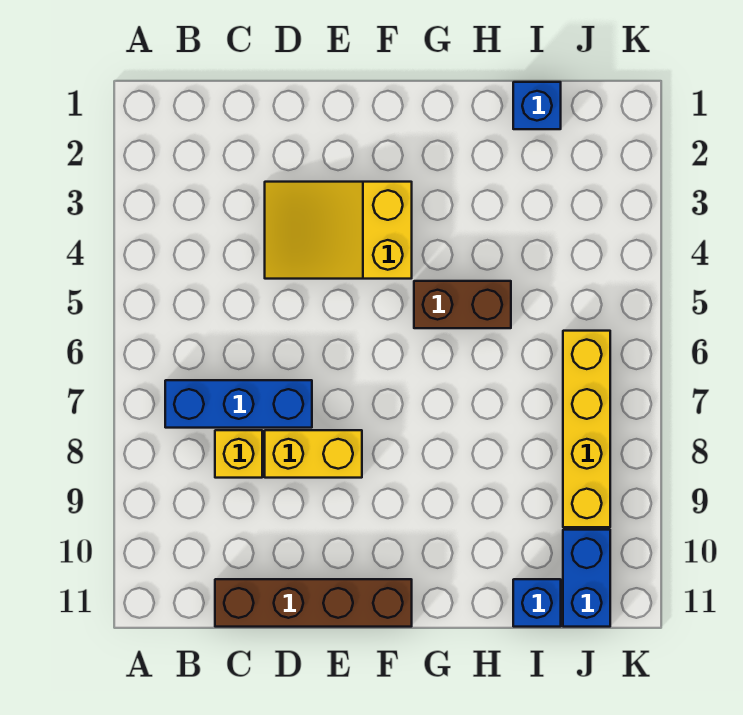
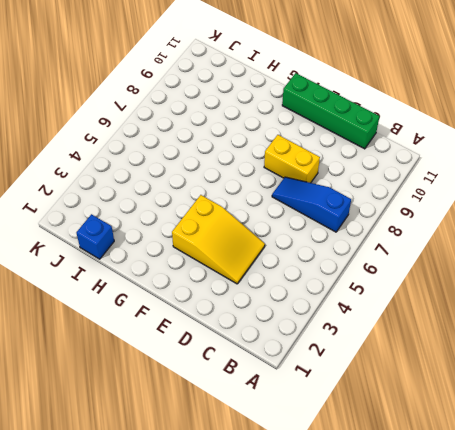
blue slope B7:D7 level 1 top B -> blue brick B7:D7 level 1
green brick C11:F11 level 1 -> brown brick C11:F11 level 1
none -> yellow brick C8 level 1
none -> brown brick G5:H5 level 1

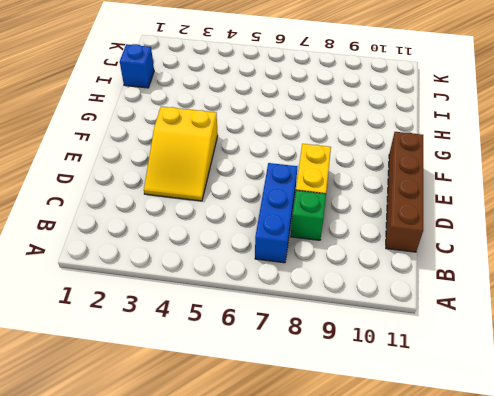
green brick C8 level 1 -> yellow brick C8 level 1
none -> brown brick G5:H5 level 1
none -> blue brick I11 level 1

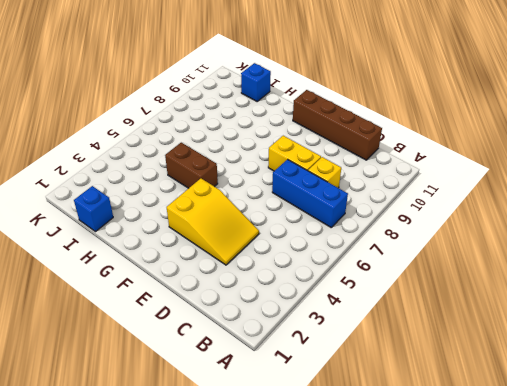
none -> yellow brick J6:J9 level 1
none -> blue brick J10:J11 level 1

